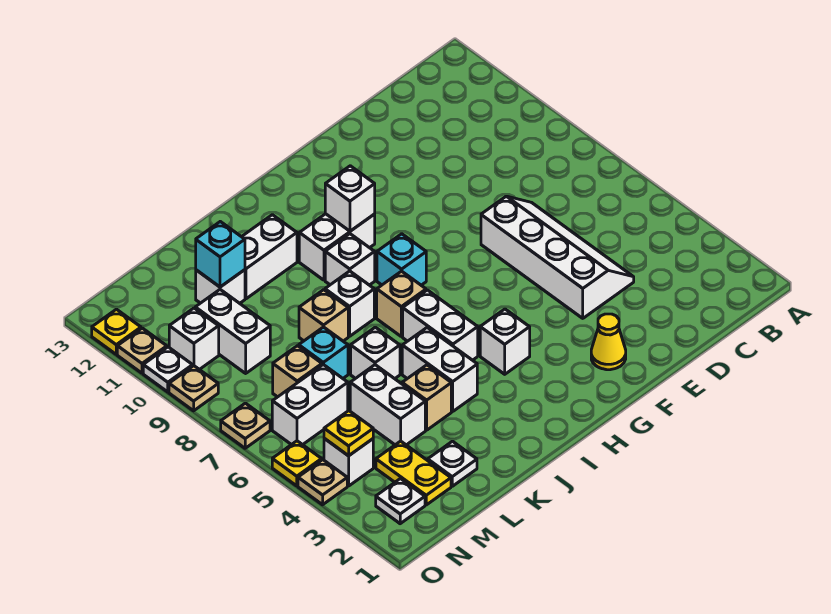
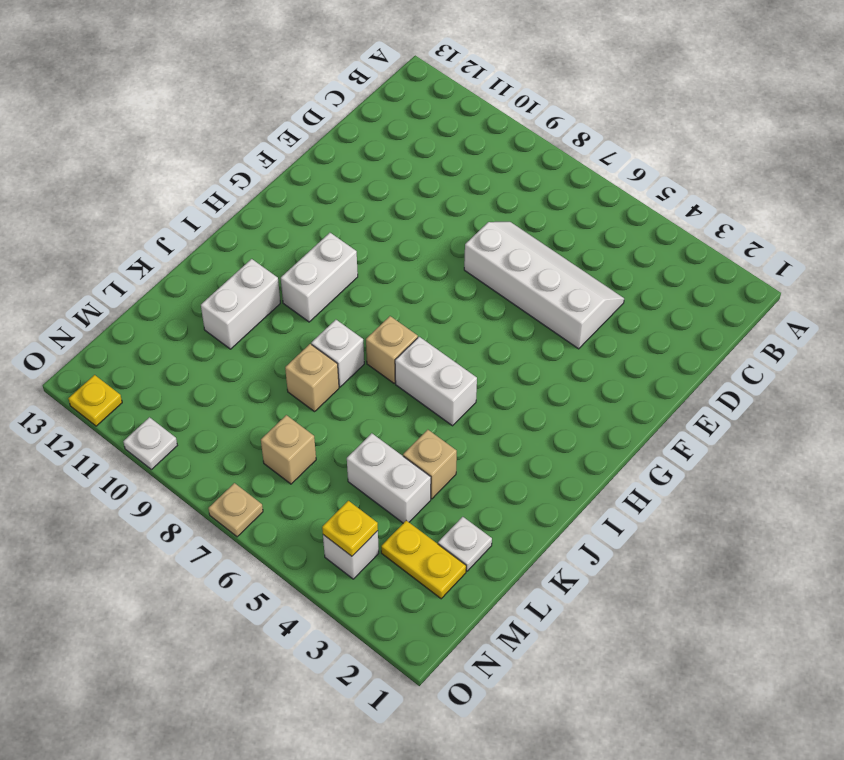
none -> yellow cone F2 level 1
none -> white brick H4 level 1
none -> cyan brick H8 level 1
none -> white brick I9 level 1

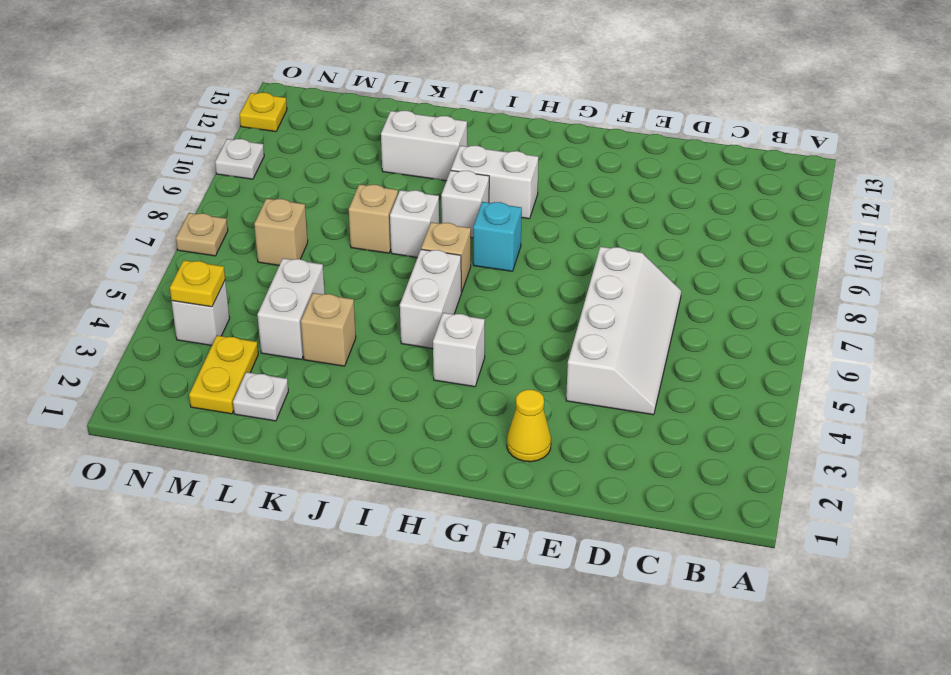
none -> white brick J4:J5 level 1
none -> white brick K6 level 1
none -> cyan brick L7 level 1
none -> white brick L11 level 1

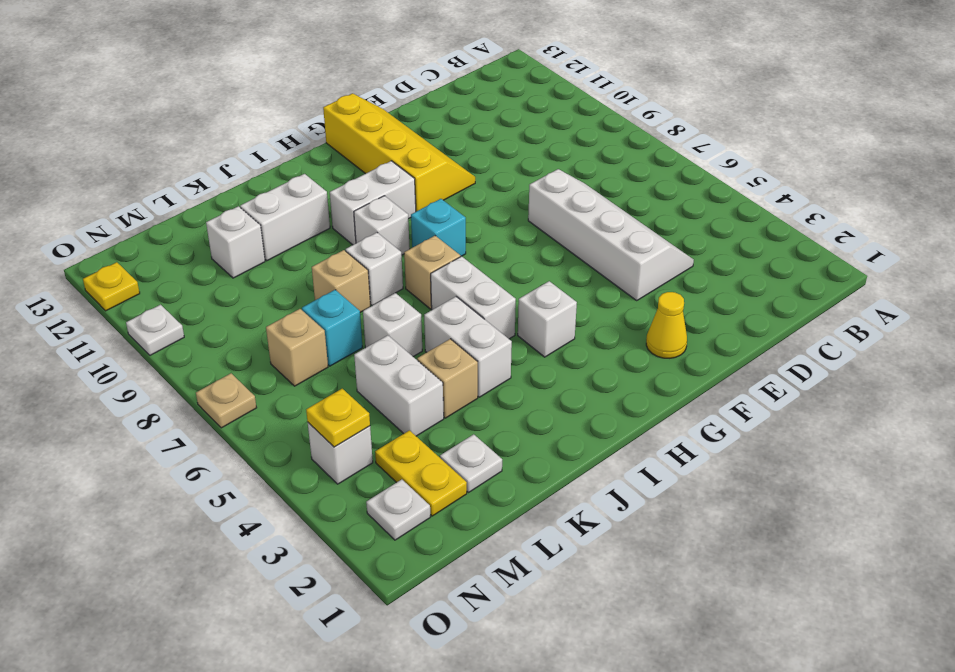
yellow slope F10:G13 level 1 top G -> none
none -> white brick M6:N6 level 1
none -> white brick M9:M10 level 1
none -> white brick N10 level 1
none -> tan plate O4 level 1

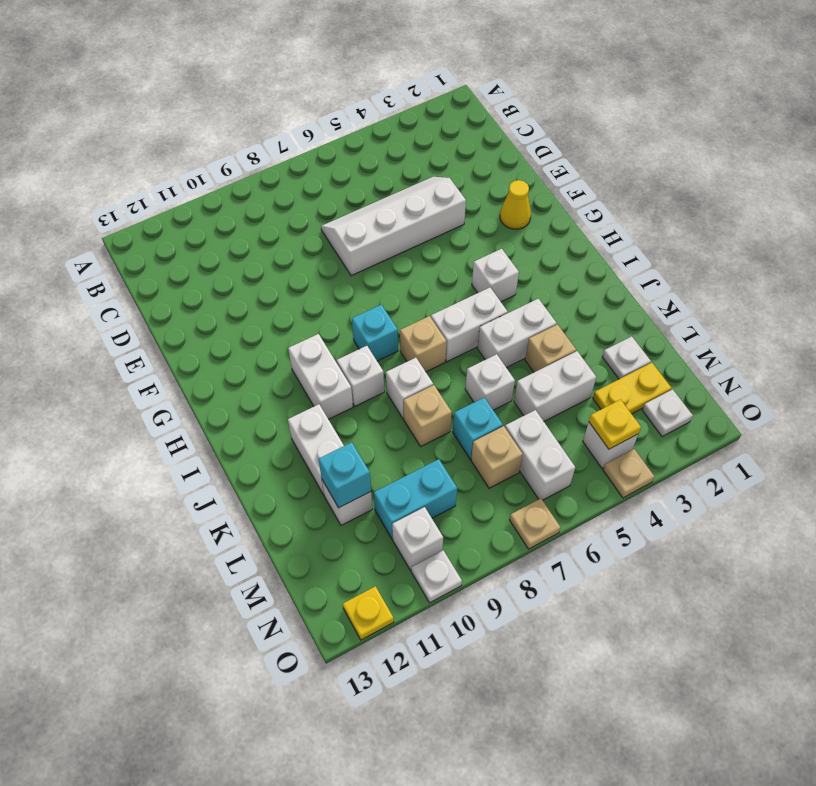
cyan brick M9:M10 level 1 -> white brick M9:M10 level 1
none -> yellow plate O5 level 1
none -> tan plate O9 level 1
none -> tan plate O11 level 1
none -> white brick H10 level 2

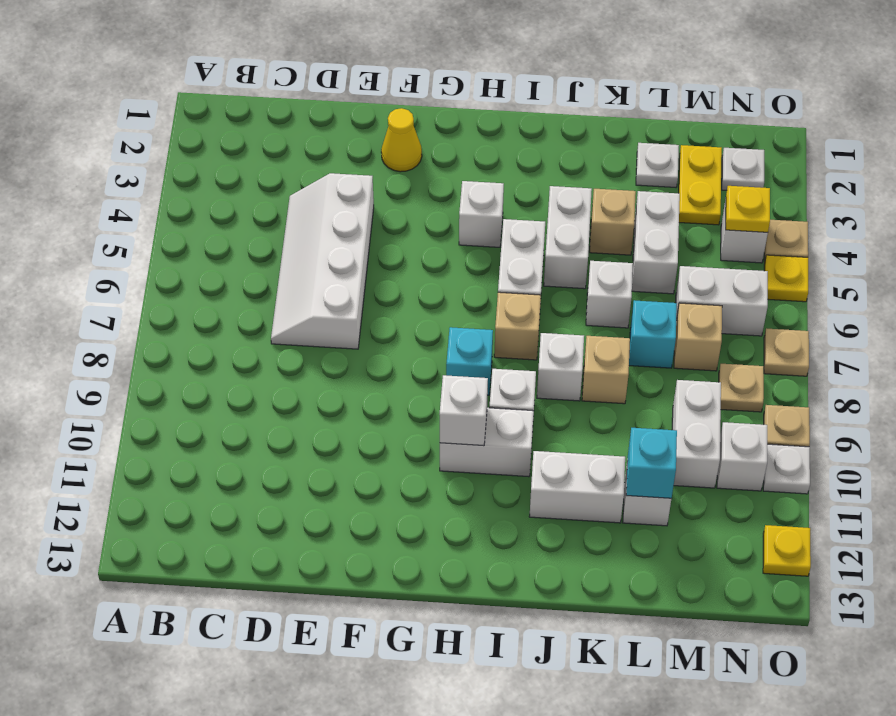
tan plate N8 level 1 -> tan plate O11 level 1

